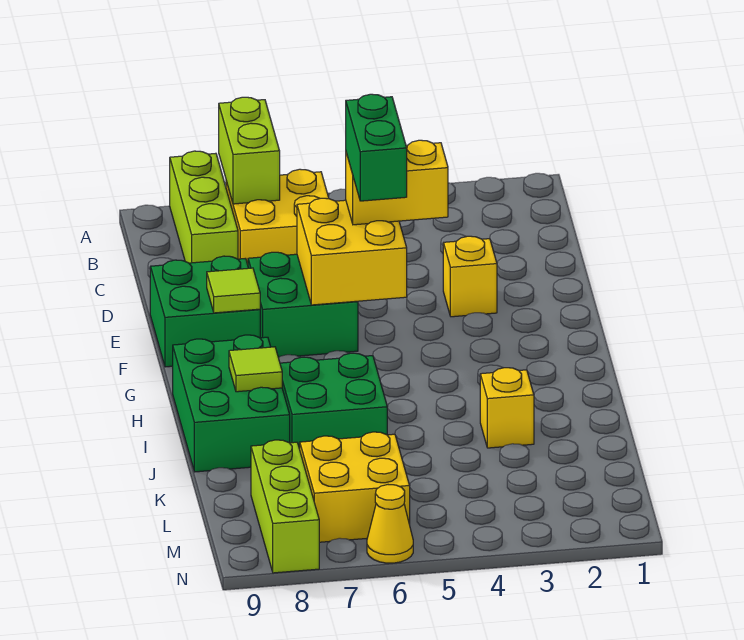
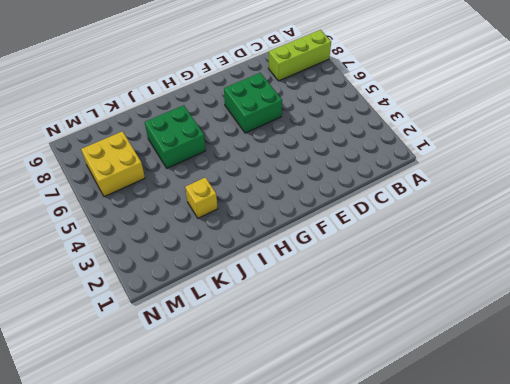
none -> yellow brick B6:C7 level 1
none -> yellow brick E3 level 1
none -> green brick E8:F9 level 1

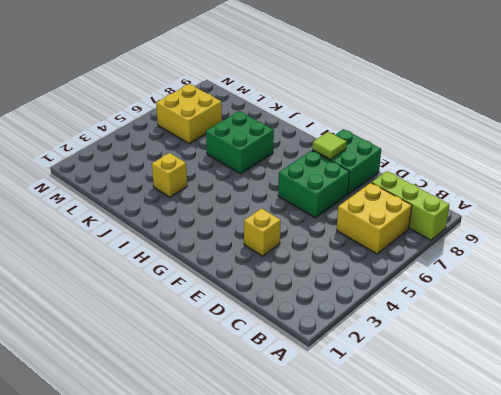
none -> green brick H8:J9 level 1
none -> lime brick L8:N8 level 1
none -> yellow cone N6 level 1

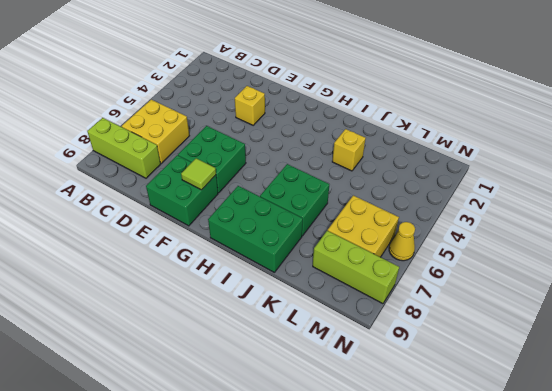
none -> lime brick A7:B7 level 2
none -> yellow brick E5:F6 level 2
none -> lime tile I8 level 2

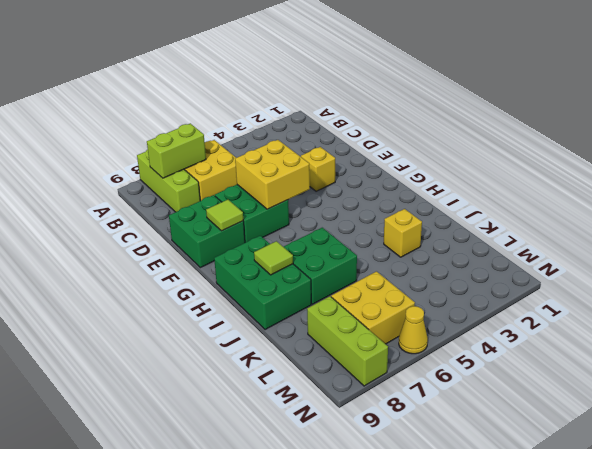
lime brick B7:B8 level 2 -> lime brick A7:B7 level 2
none -> yellow brick E4:E5 level 3
none -> green brick E5:F5 level 4

